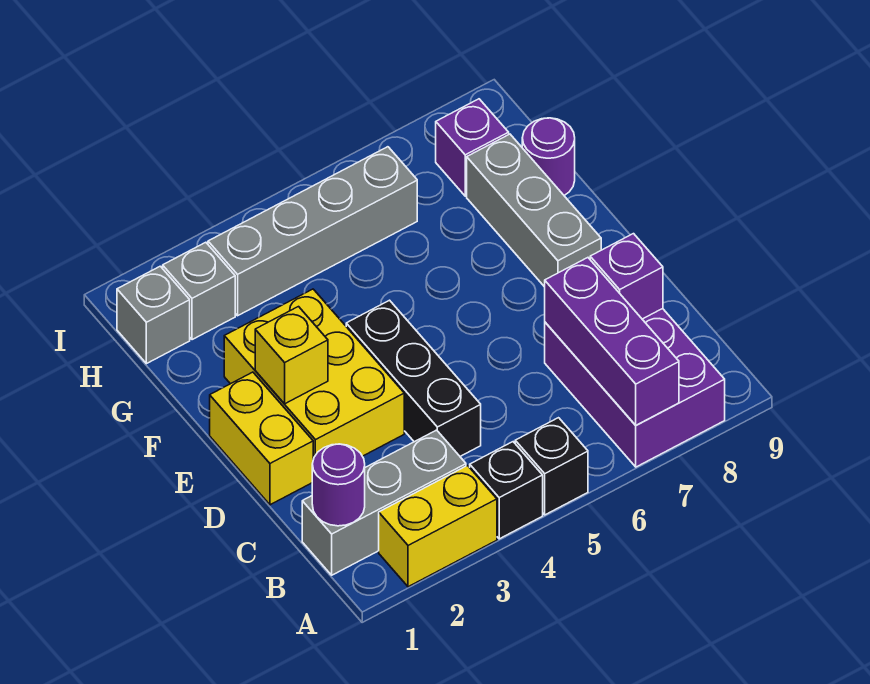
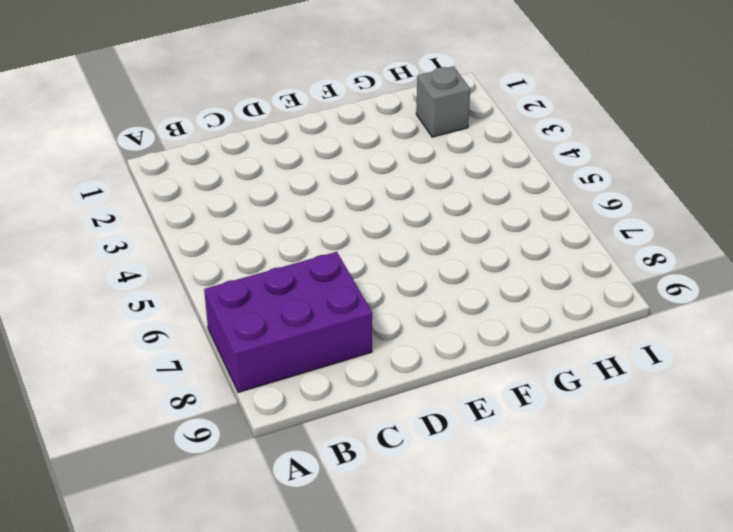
none -> yellow brick A2:A3 level 1
none -> black brick A4 level 1
none -> black brick A5 level 1

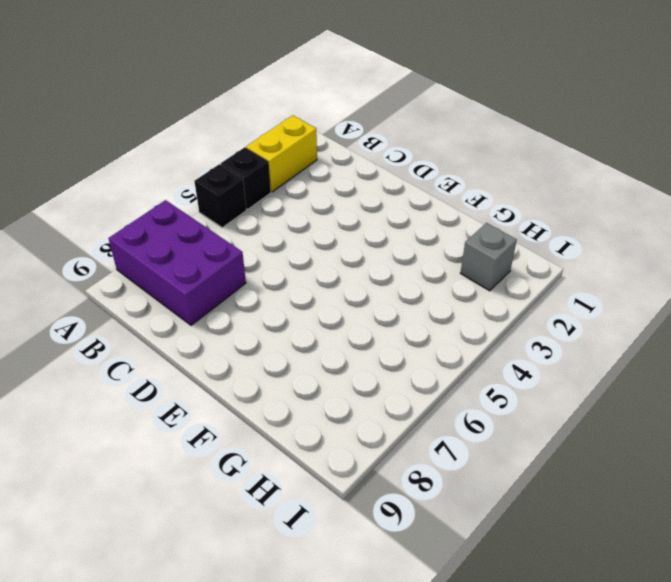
none -> grey brick B1:B3 level 1
none -> black brick C4:E4 level 1
none -> yellow brick D1:E1 level 1

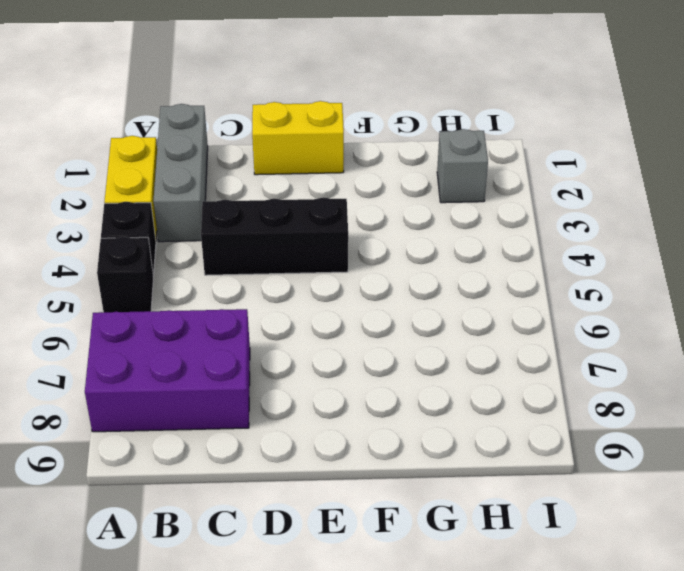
none -> yellow brick D2:F3 level 1
none -> grey brick E8:G8 level 1
none -> purple round brick G9 level 1

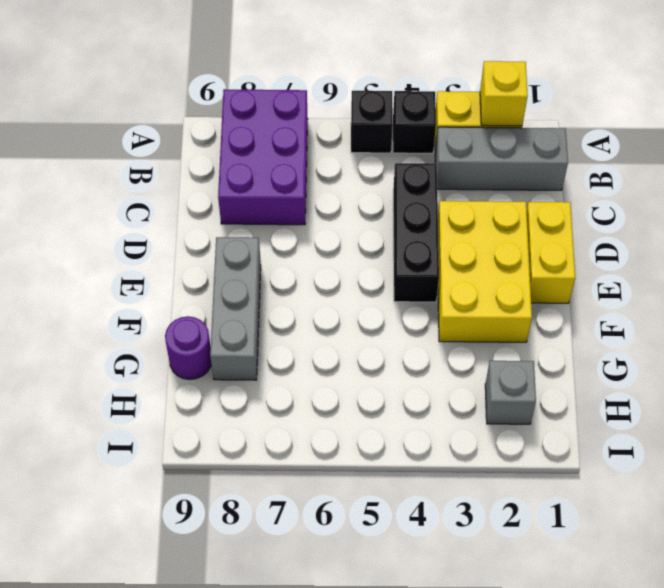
yellow brick A2 level 2 -> yellow brick E2 level 2
none -> grey brick H1 level 1
none -> grey brick H3:H6 level 1
none -> purple brick H8 level 1

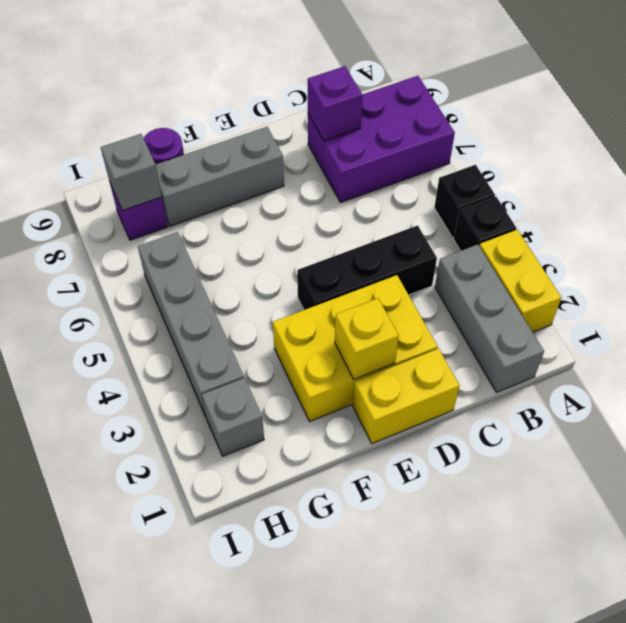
grey brick H8 level 2 -> grey brick H1 level 1
none -> purple brick A7:C7 level 2
none -> purple round brick B1 level 2

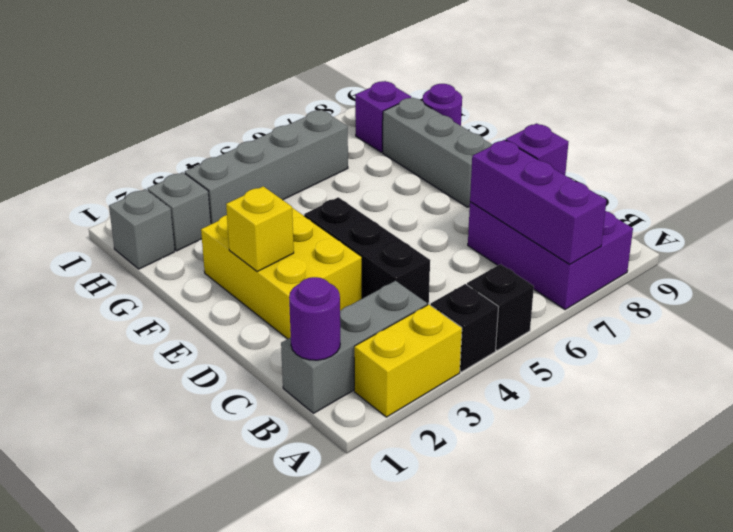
none -> yellow brick D1:E1 level 1

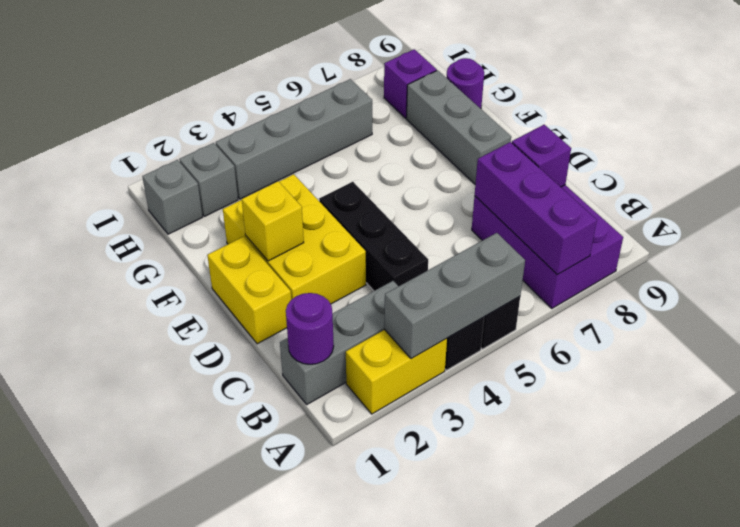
grey brick A3:A5 level 2 -> none

